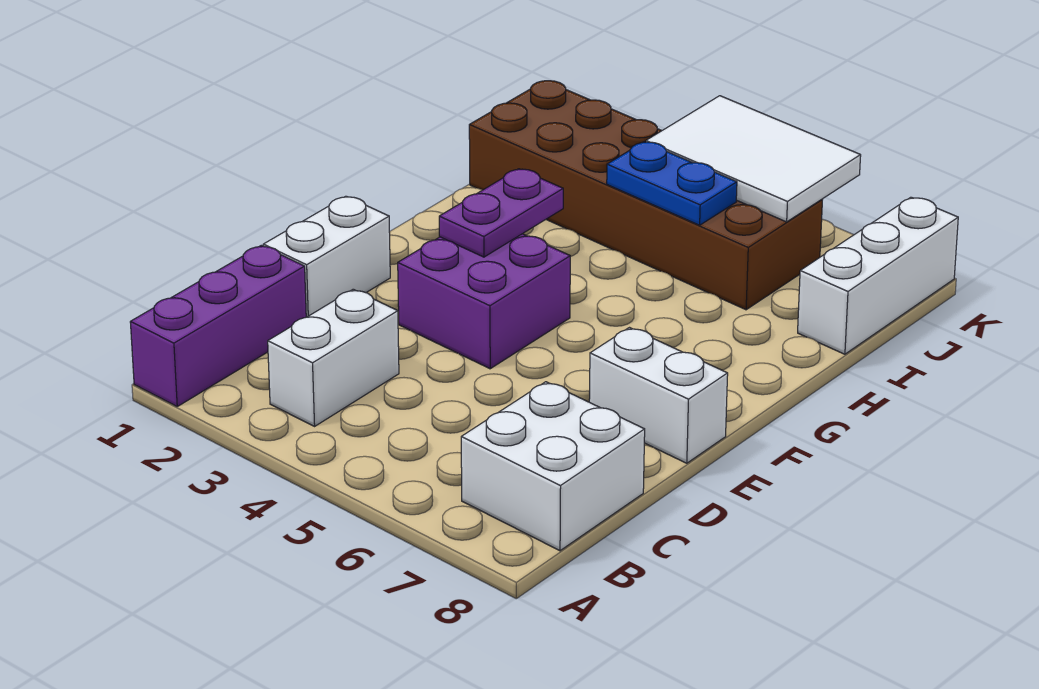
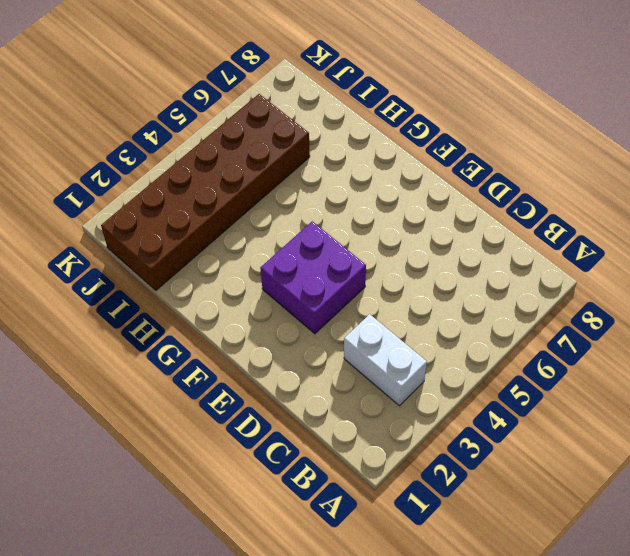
none -> purple brick A1:C1 level 1
none -> white brick B7:C8 level 1

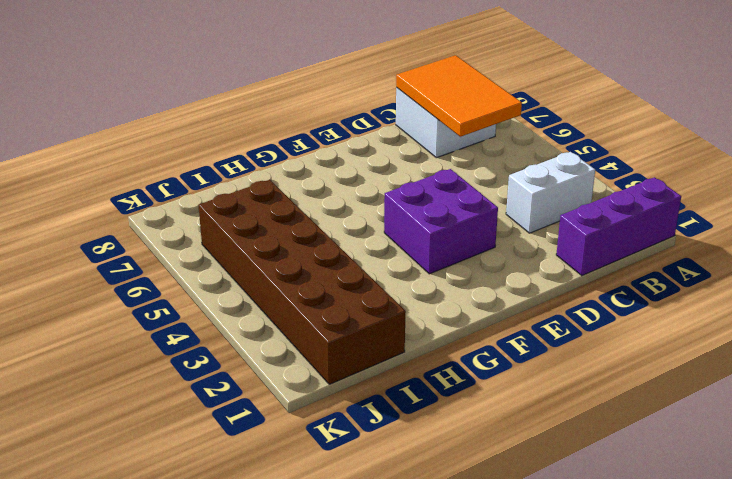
orange tile B6:C8 level 2 -> none
none -> white brick D1:E1 level 1
none -> white brick E7:E8 level 1

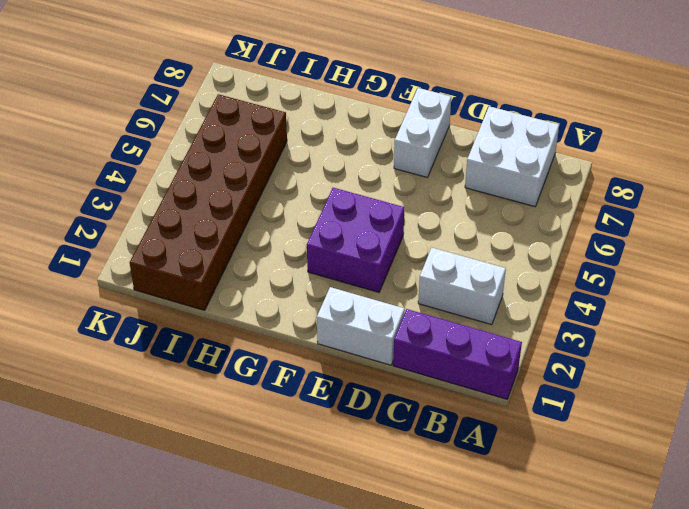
none -> white brick I8:K8 level 1
none -> purple plate F3:G3 level 2

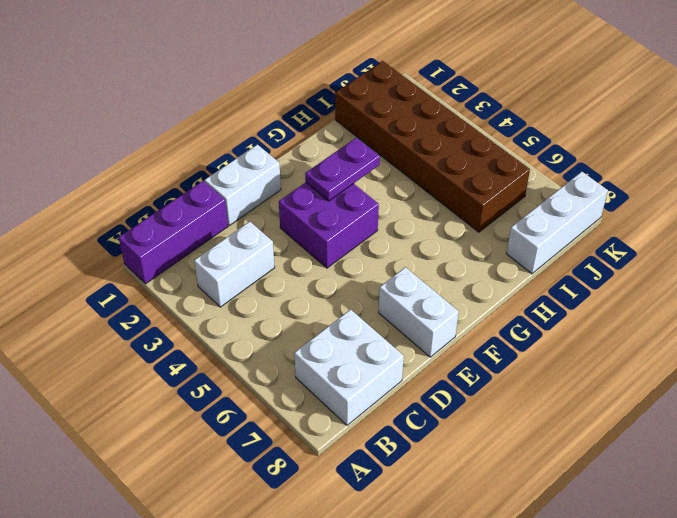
none -> blue plate I4:I5 level 2
none -> white tile J4:K6 level 2

